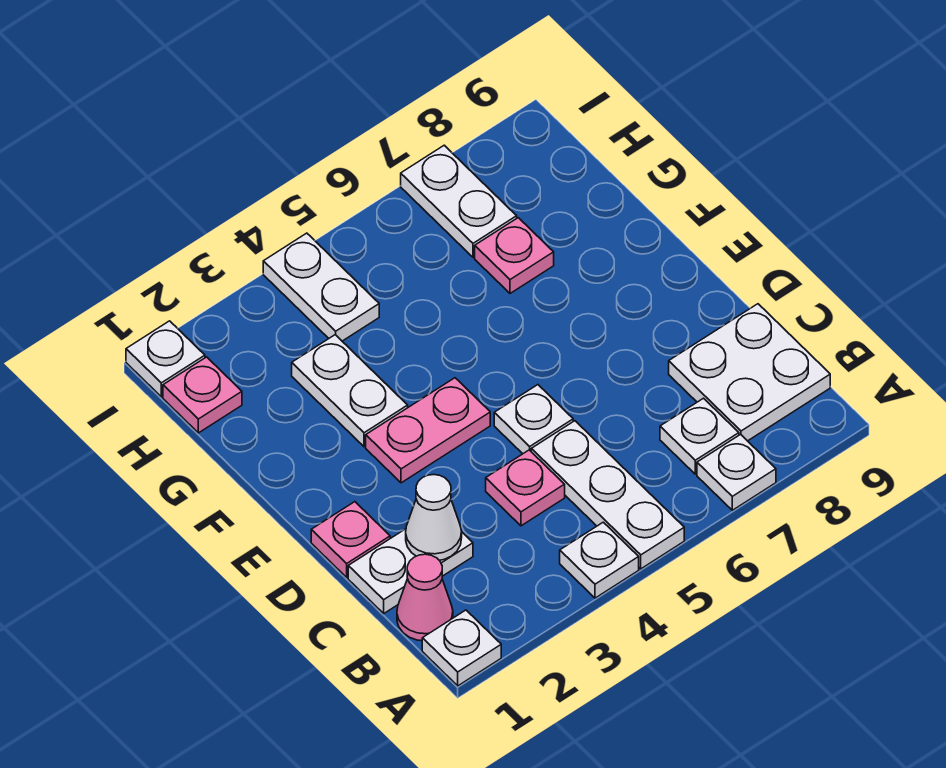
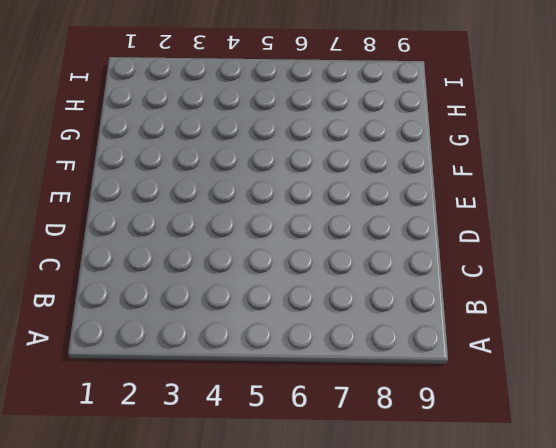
none -> white plate A1 level 1
none -> white plate A4 level 1
none -> white plate A5:C5 level 1

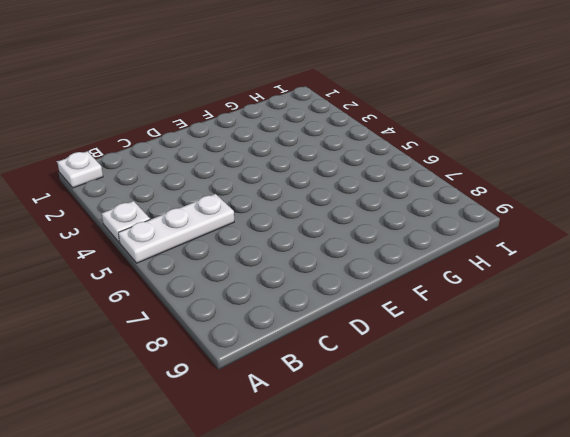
none -> white plate A7 level 1
none -> pink cone B1 level 1
none -> white plate B7 level 1

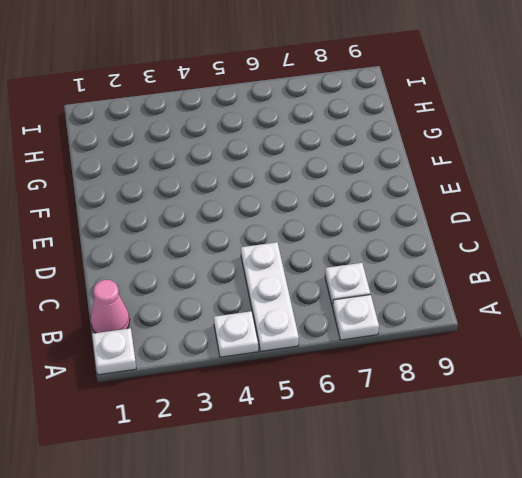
none -> white plate B8:C9 level 1
none -> white plate C1:C2 level 1
none -> pink plate C4 level 1

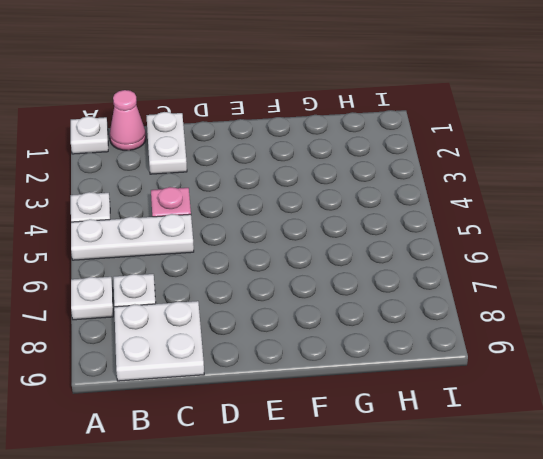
none -> pink plate D1 level 1
none -> white plate D5 level 1
none -> pink plate E3:E4 level 1

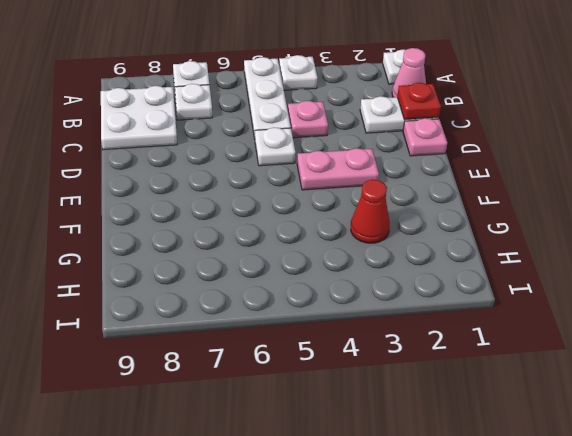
red plate C1 level 2 -> none
red cone G3 level 1 -> white plate F3:G3 level 1
none -> pink plate G7 level 1
none -> pink plate H1 level 1
none -> white plate H4:I4 level 1

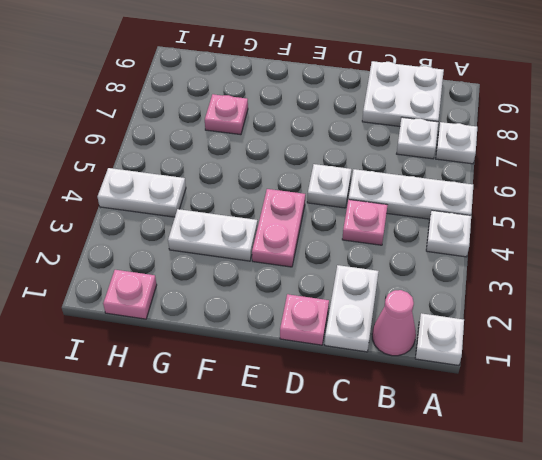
none -> white plate H7:I7 level 1
none -> white plate I1 level 1
none -> white cone C2 level 2

